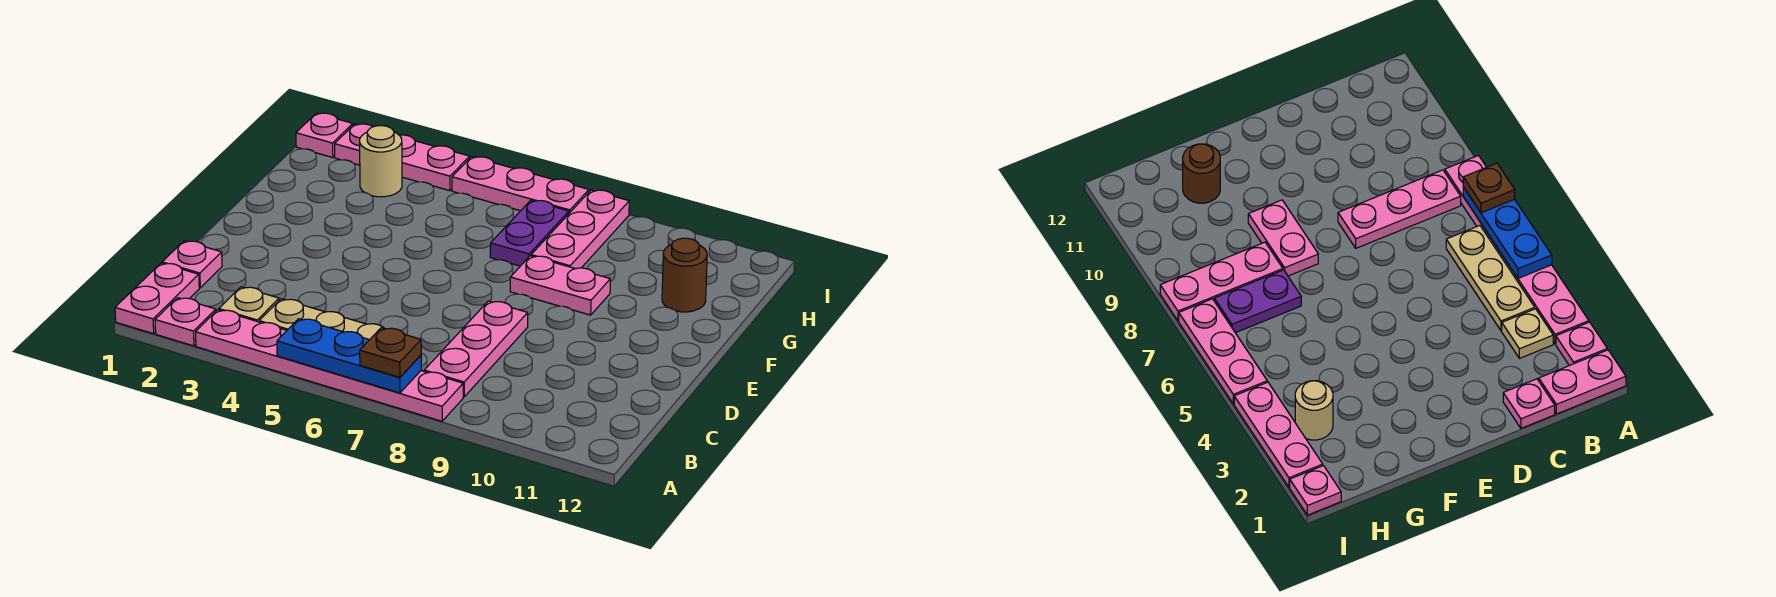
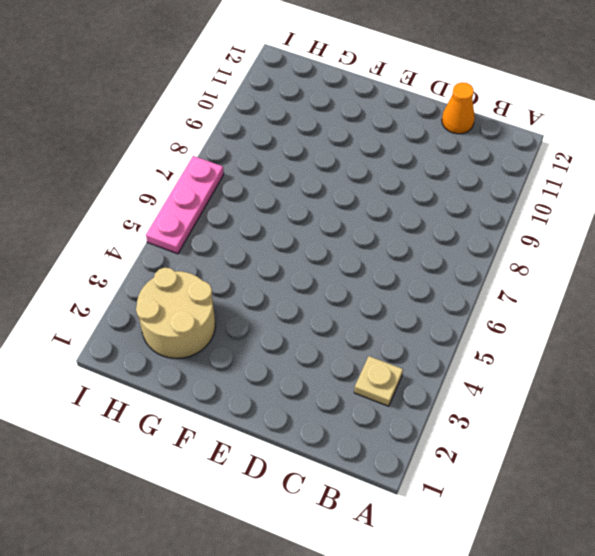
orange cone C12 level 1 -> none
tan round brick G2:H3 level 1 -> tan round brick H3 level 1
none -> pink plate A1:B1 level 1
none -> pink plate A2 level 1
none -> pink plate A3:A8 level 1

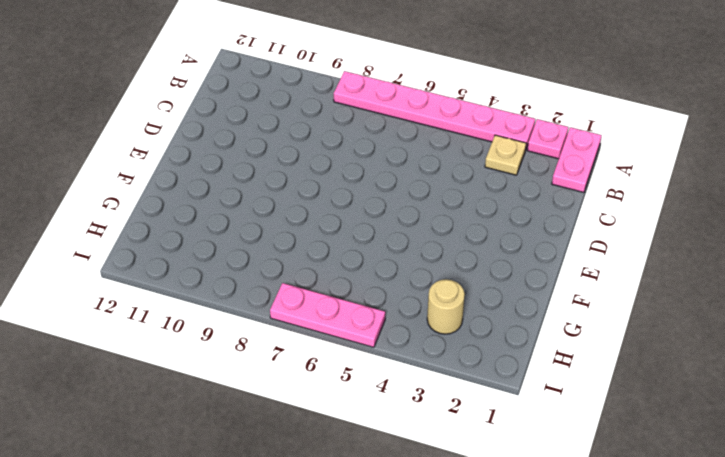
none -> tan plate B4:B6 level 1
none -> pink plate B8:D8 level 1
none -> pink plate C1 level 1

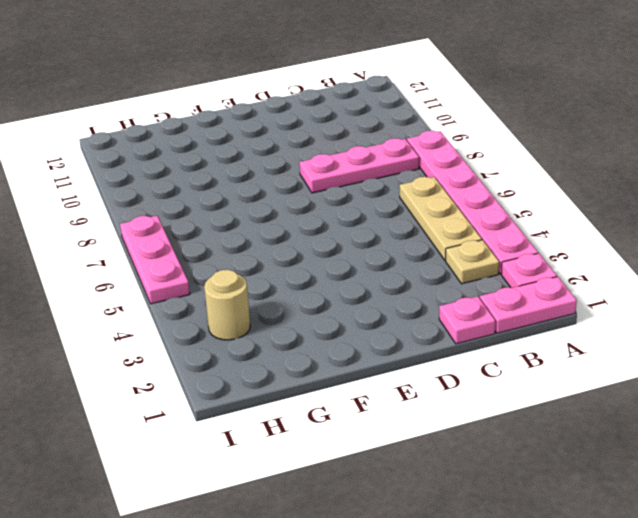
none -> pink plate F8:F9 level 1
none -> purple plate G7:H7 level 1
none -> pink plate G8:I8 level 1

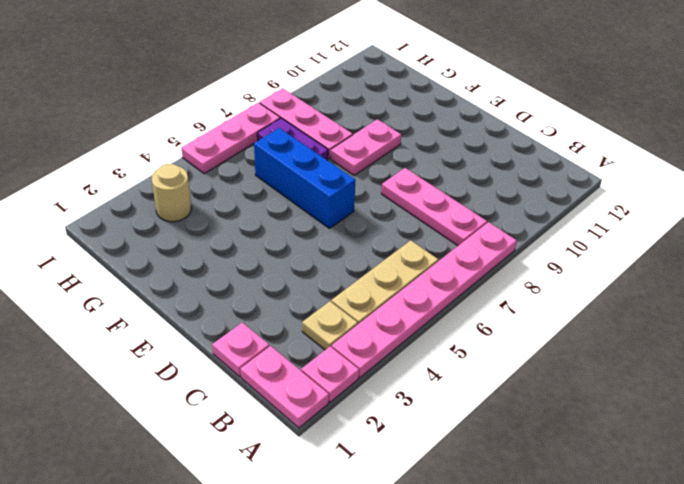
blue brick E6:G6 level 1 -> none
none -> brown round brick G11 level 1
none -> pink plate I1 level 1
none -> pink plate I2:I4 level 1

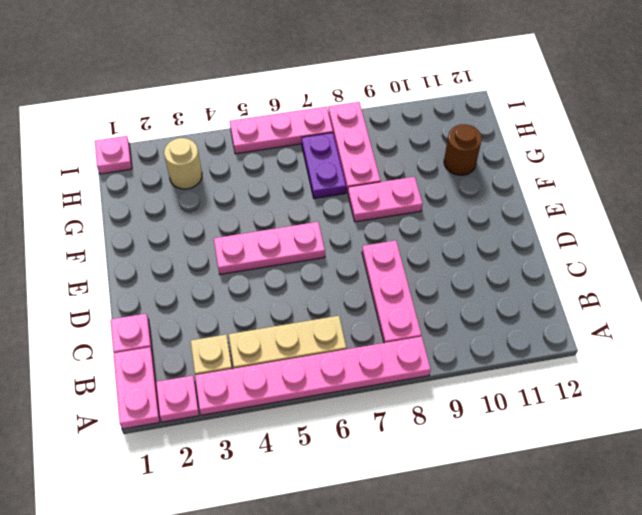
pink plate E4:E6 level 1 -> pink plate I2:I4 level 1
none -> blue plate A5:A7 level 2
none -> brown plate A7 level 3

